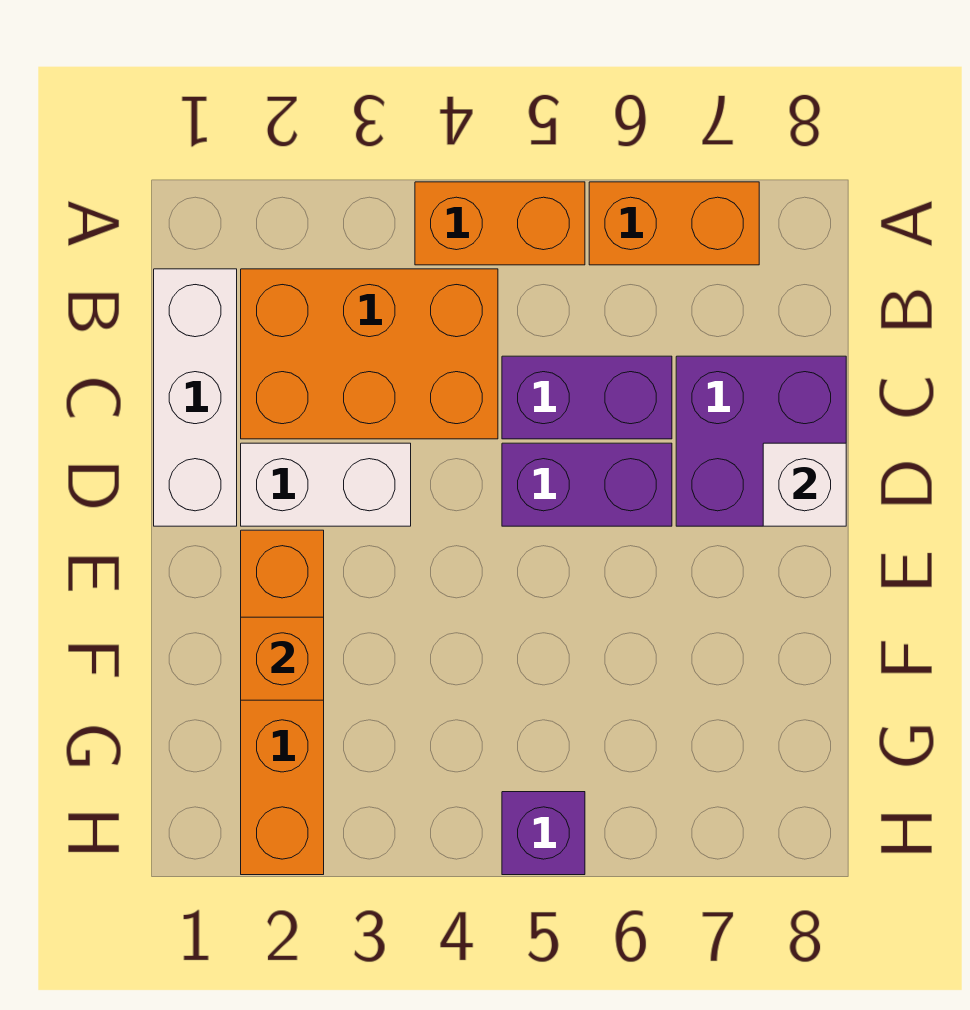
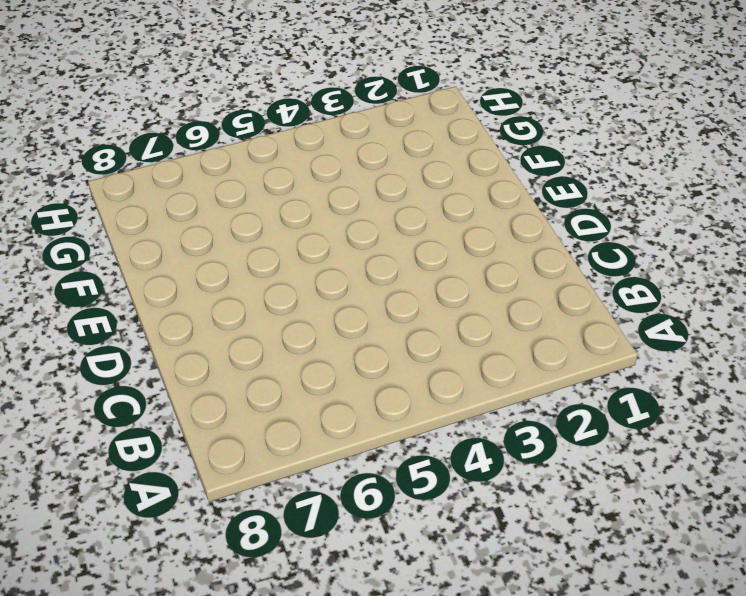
none -> orange brick A4:A5 level 1
none -> orange brick A6:A7 level 1
none -> white brick B1:D1 level 1

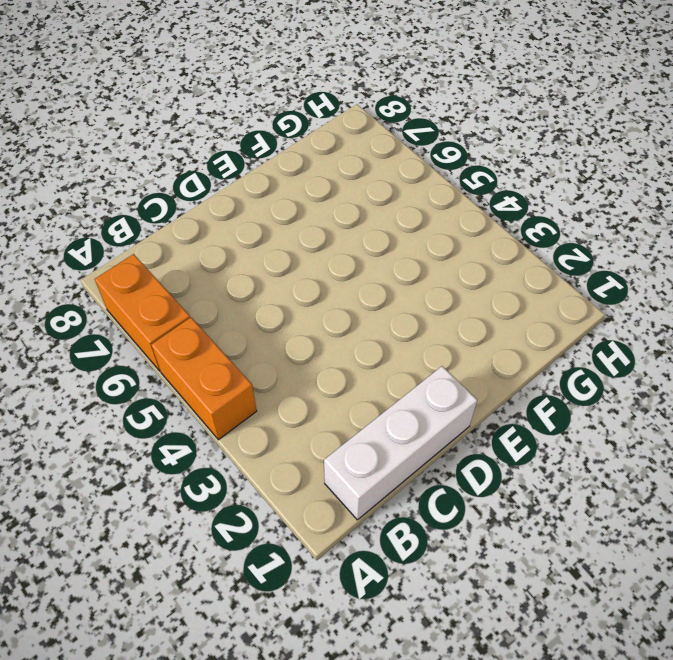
none -> orange brick B2:C4 level 1
none -> purple brick C5:C6 level 1
none -> purple brick C7:D8 level 1

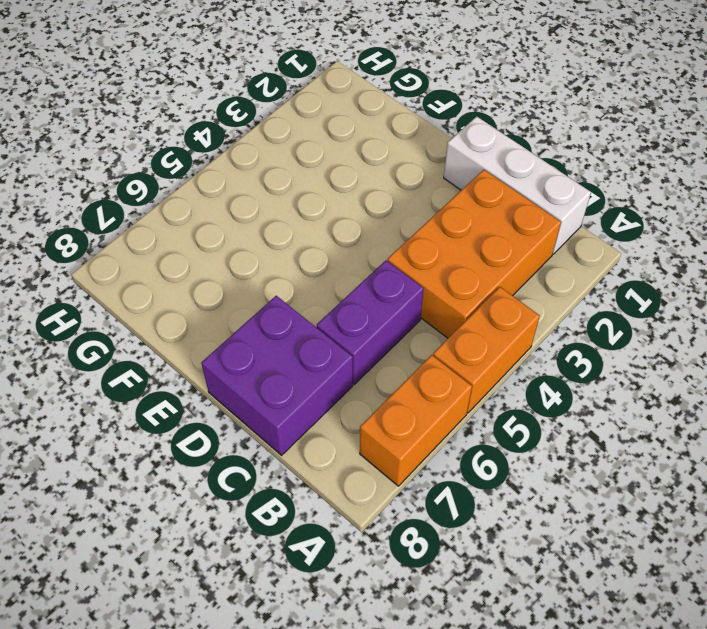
none -> white brick D2:D3 level 1
none -> purple brick D5:D6 level 1
none -> orange brick E2:H2 level 1

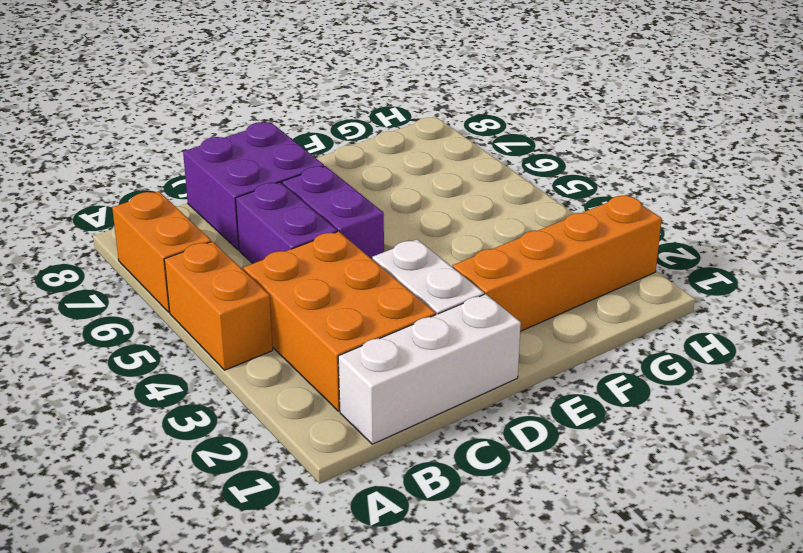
none -> purple brick H5 level 1
none -> white brick D8 level 2
none -> orange brick F2 level 2

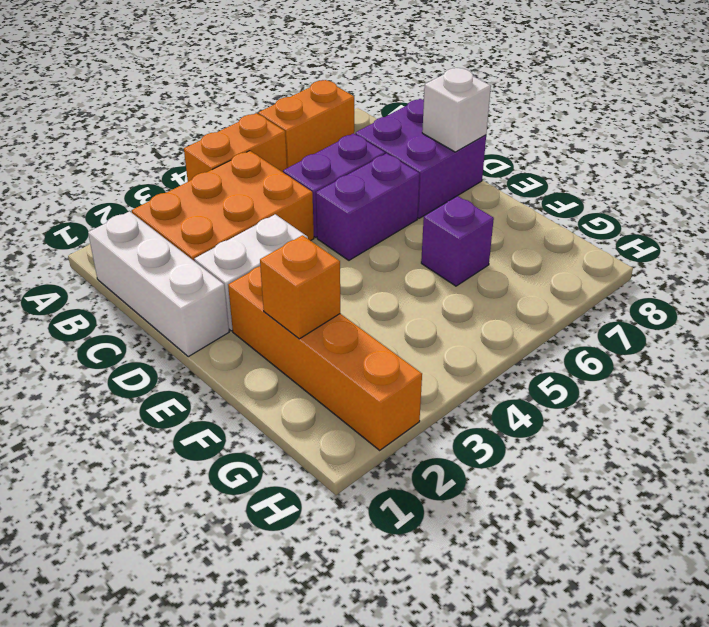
purple brick F6 level 1 -> purple brick H5 level 1

